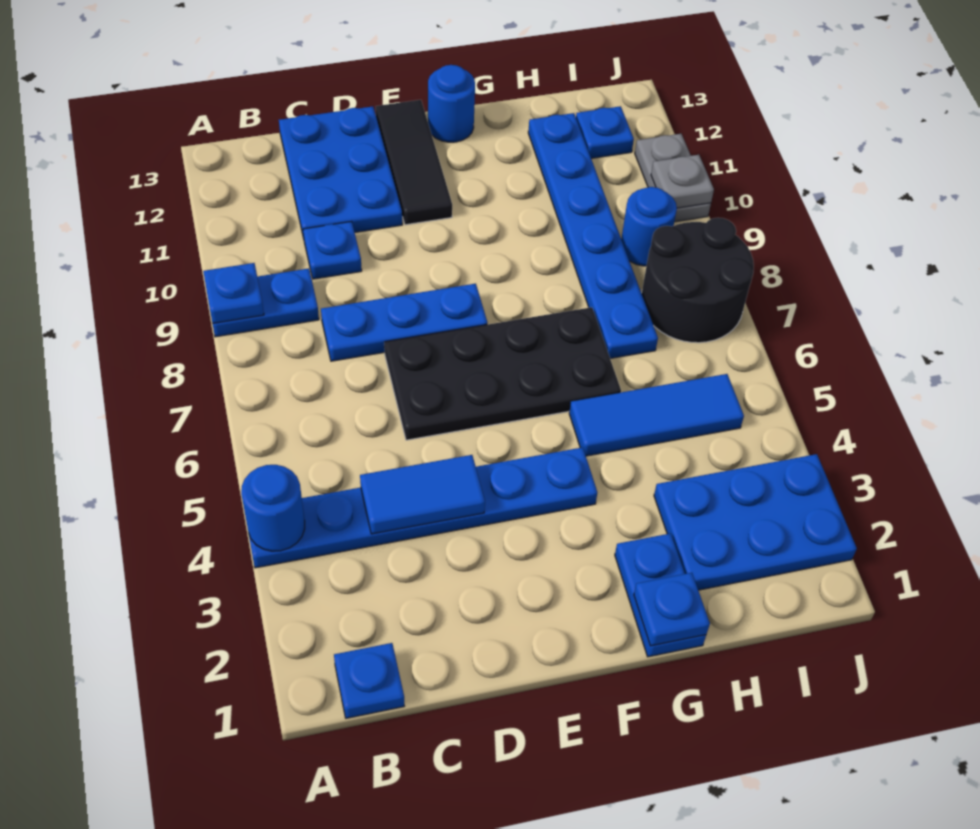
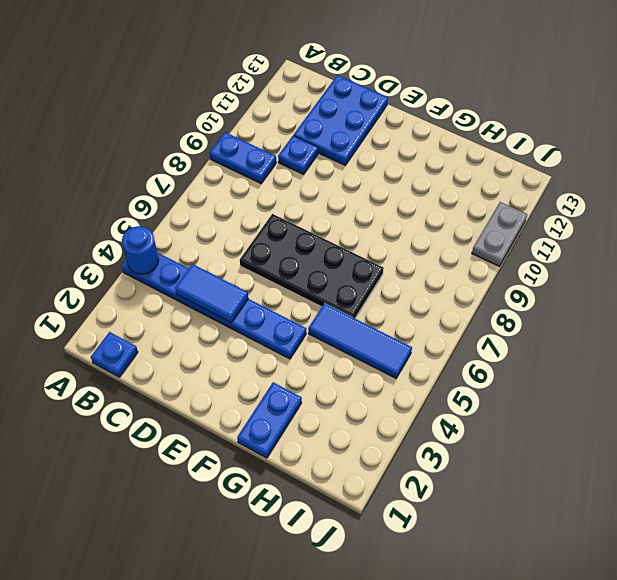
none -> blue plate C8:E8 level 1
none -> black tile E11:E13 level 1
none -> blue round brick F13 level 1

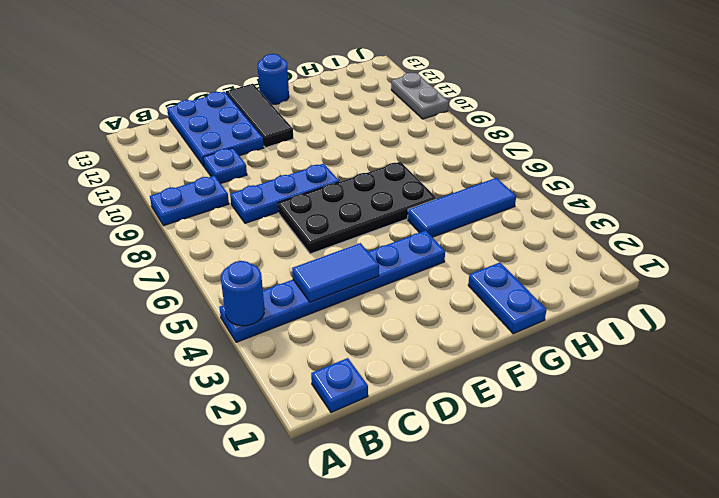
none -> blue plate H2:J3 level 1
none -> blue plate H7:H12 level 1
none -> black round brick I7:J8 level 1

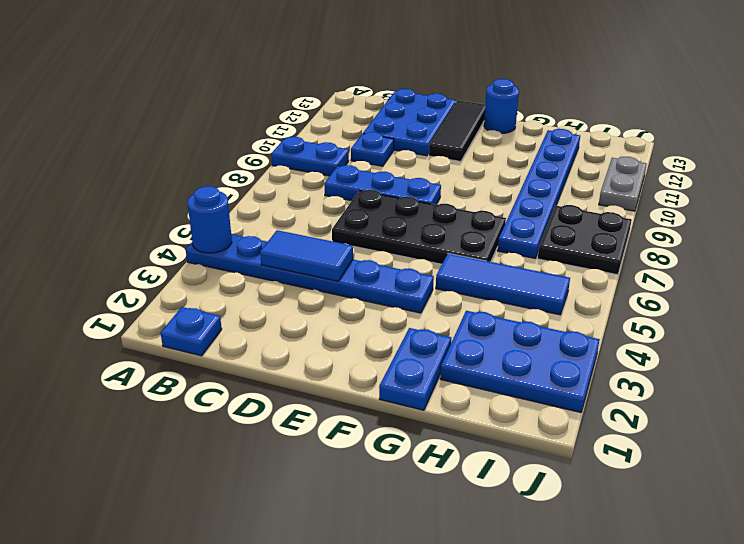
black plate I7:J8 level 1 -> black round brick I7:J8 level 1
none -> blue round brick I9 level 1
none -> blue plate I12 level 1
none -> blue plate A9 level 2

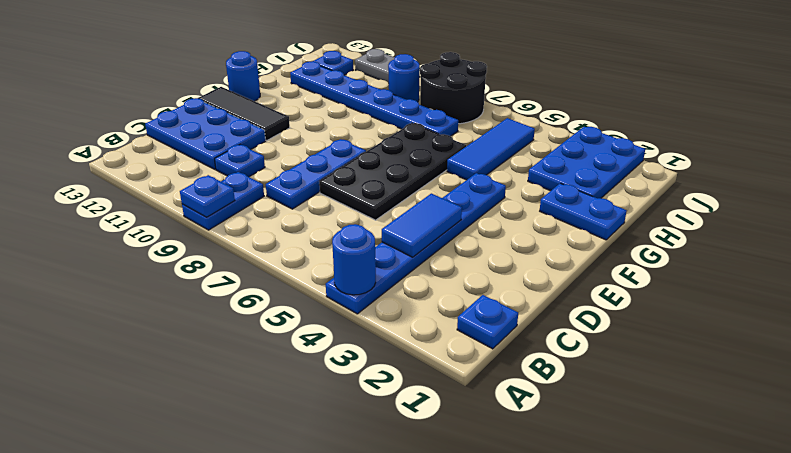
none -> blue plate G1 level 2
none -> grey plate J10 level 2

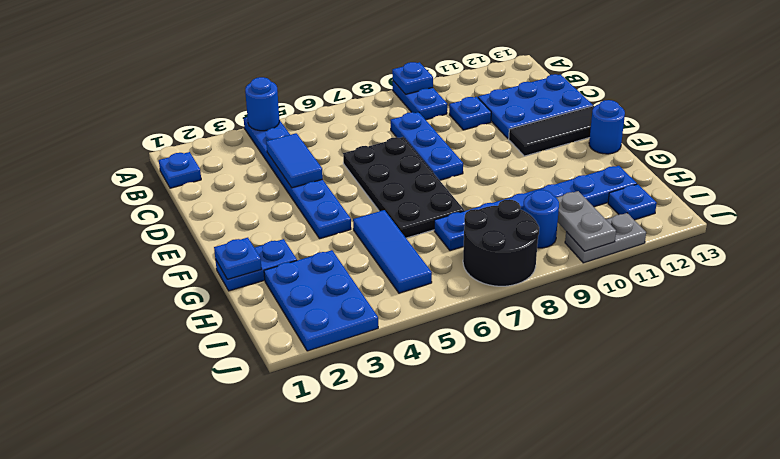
grey plate I10:J10 level 2 -> grey plate J10 level 2

